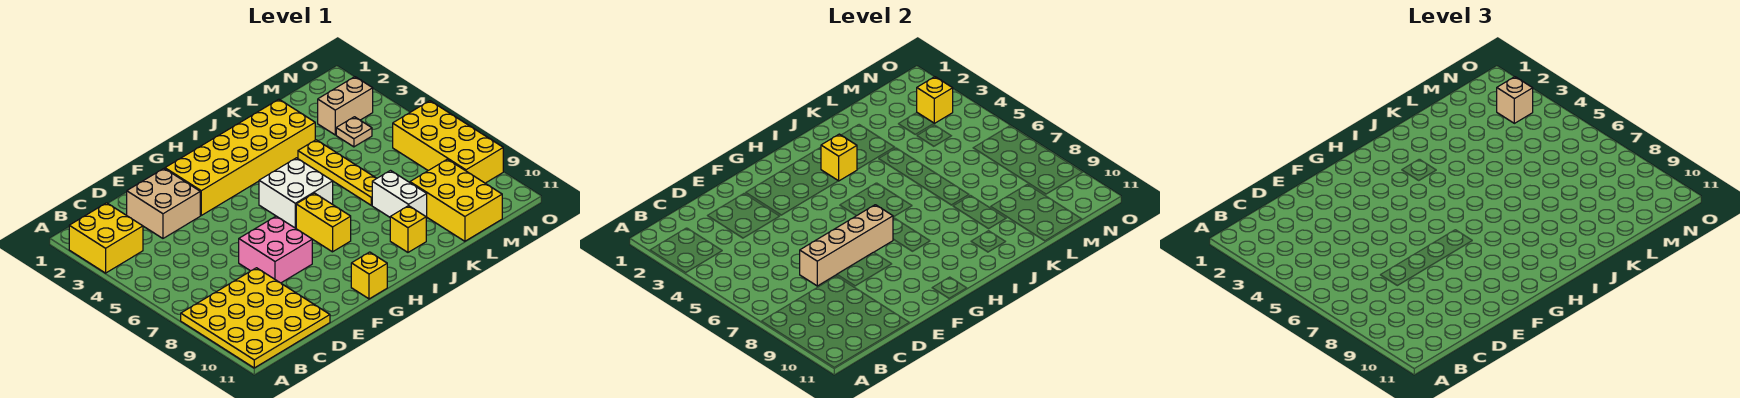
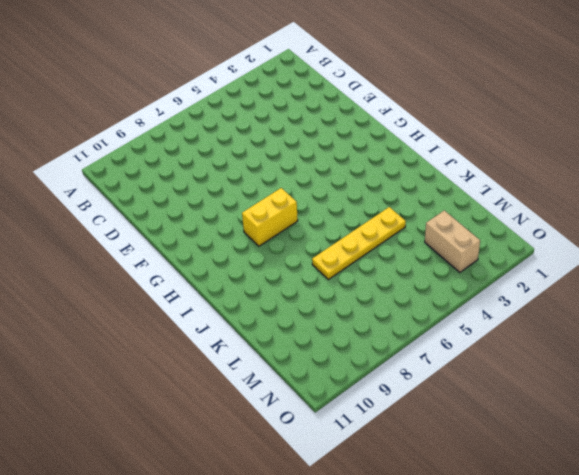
none -> yellow brick A2:B3 level 1
none -> yellow plate A8:D11 level 1
none -> tan brick D2:E3 level 1

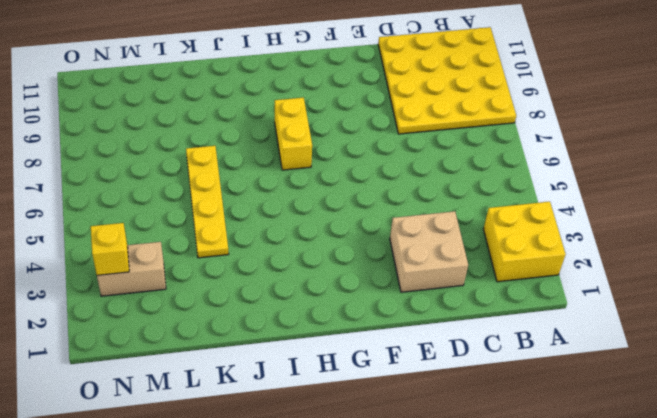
none -> pink brick E7:F8 level 1
none -> yellow brick F2:K3 level 1
none -> yellow brick G11 level 1

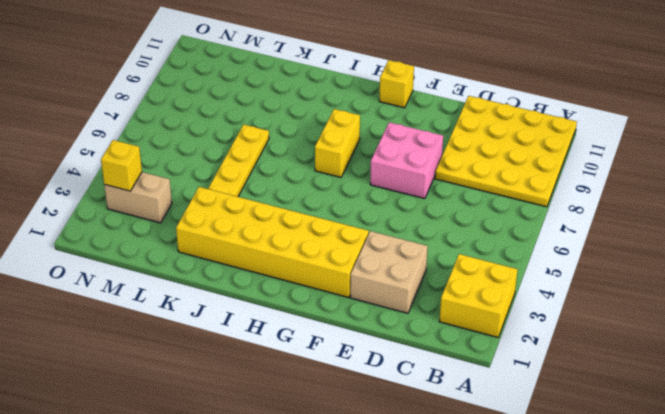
none -> white brick H5:I6 level 1
none -> yellow brick J10 level 1
none -> white brick K8:K9 level 1

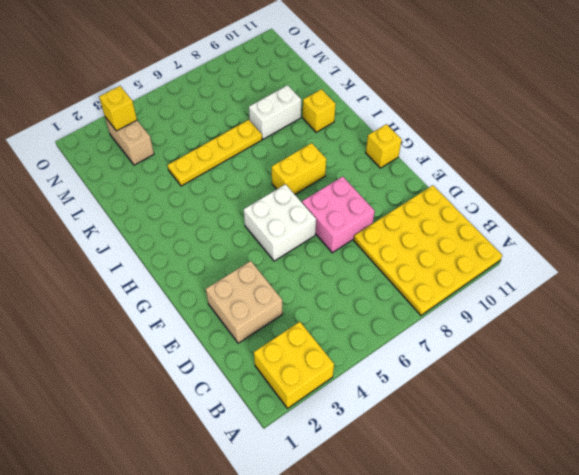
white brick F5:G6 level 1 -> white brick H5:I6 level 1
none -> yellow brick F2:K3 level 1
none -> yellow brick L9:M11 level 1
none -> tan plate M4 level 1

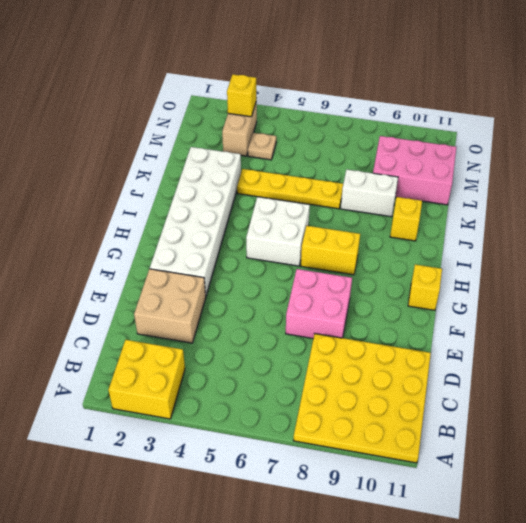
white brick F2:K3 level 1 -> yellow brick F2:K3 level 1
pink brick L9:M11 level 1 -> yellow brick L9:M11 level 1
none -> yellow brick N6:O9 level 1
none -> tan brick D7:G7 level 2
none -> yellow brick I3 level 2

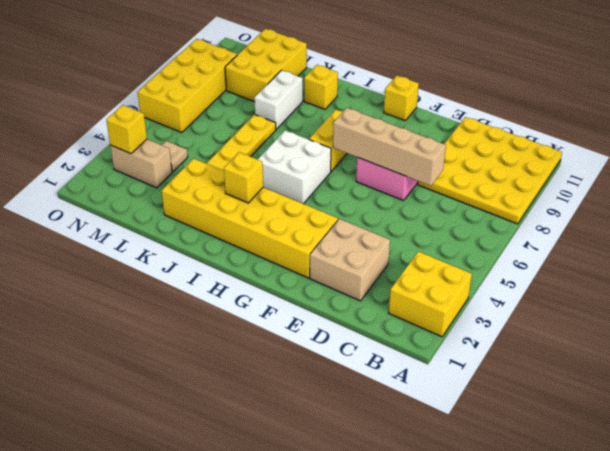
none -> tan brick N3 level 3

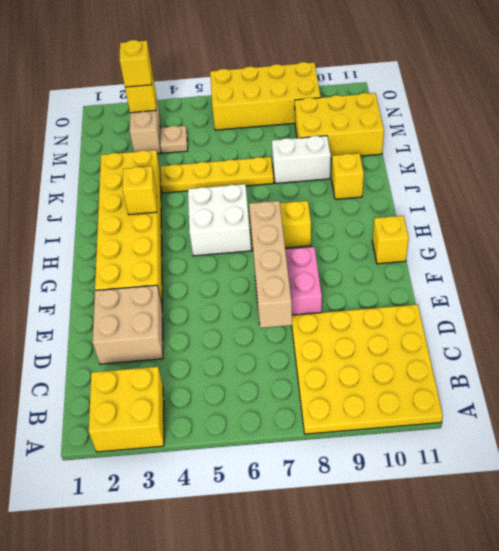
yellow brick N3 level 3 -> tan brick N3 level 3

